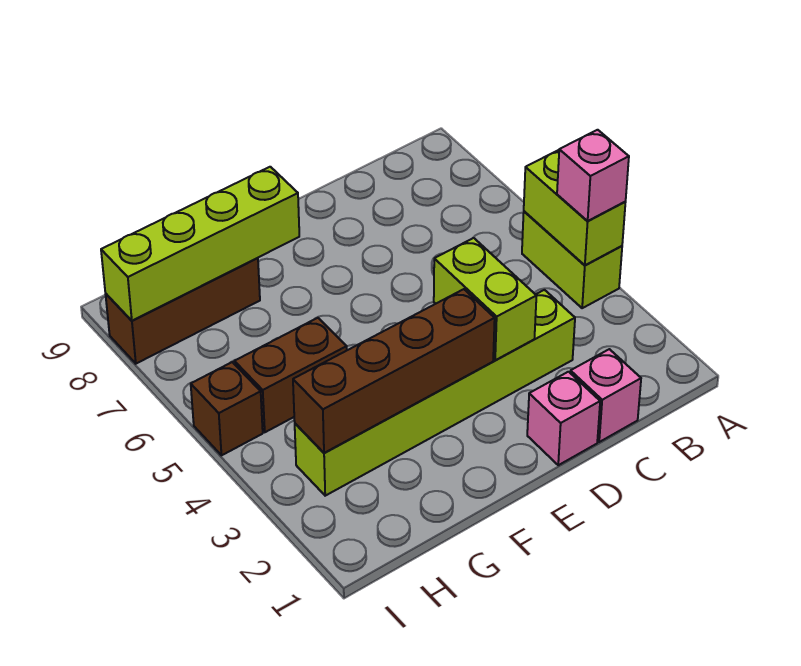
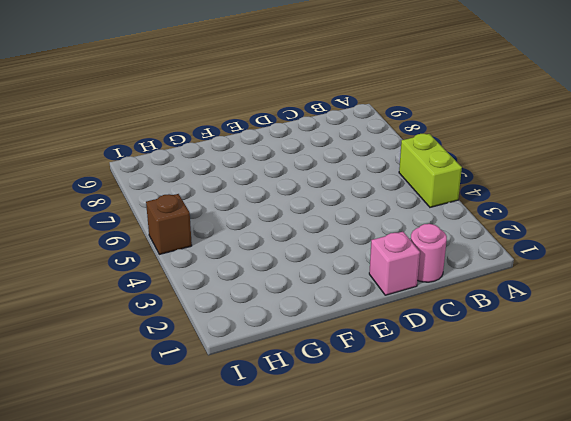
pink round brick C1 level 1 -> pink brick C1 level 1
none -> lime brick C3:H3 level 1
none -> brown brick G5:H5 level 1
none -> brown brick G8:I8 level 1

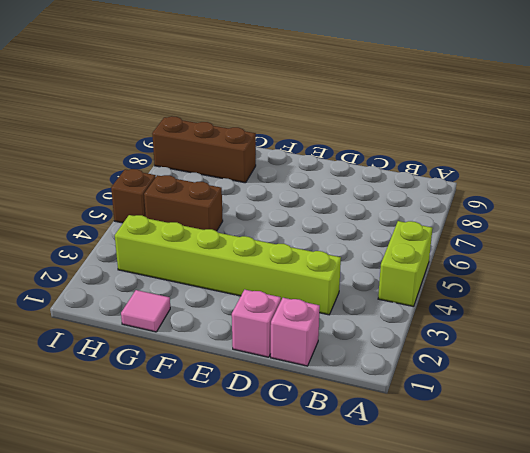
pink tile G1 level 1 -> none
none -> lime brick A4:A5 level 2
none -> lime brick D3:D4 level 2
none -> brown brick E3:H3 level 2

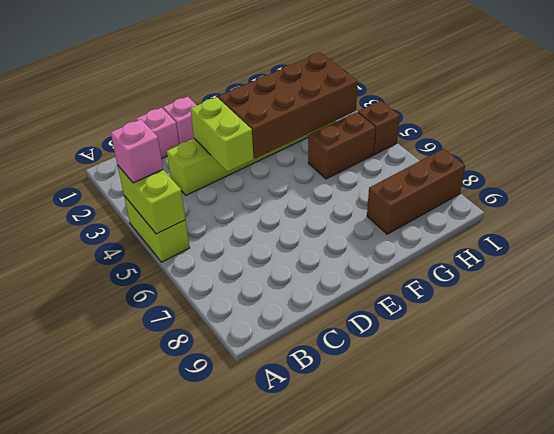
brown brick E3:H4 level 2 -> brown brick E3:H3 level 2
none -> lime brick F8:I8 level 2

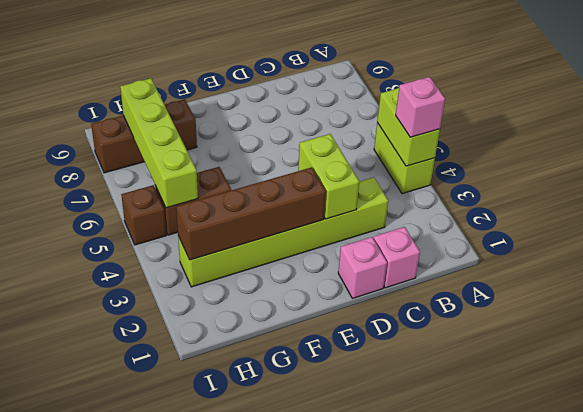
lime brick H5:H8 level 2 -> lime brick F8:I8 level 2

